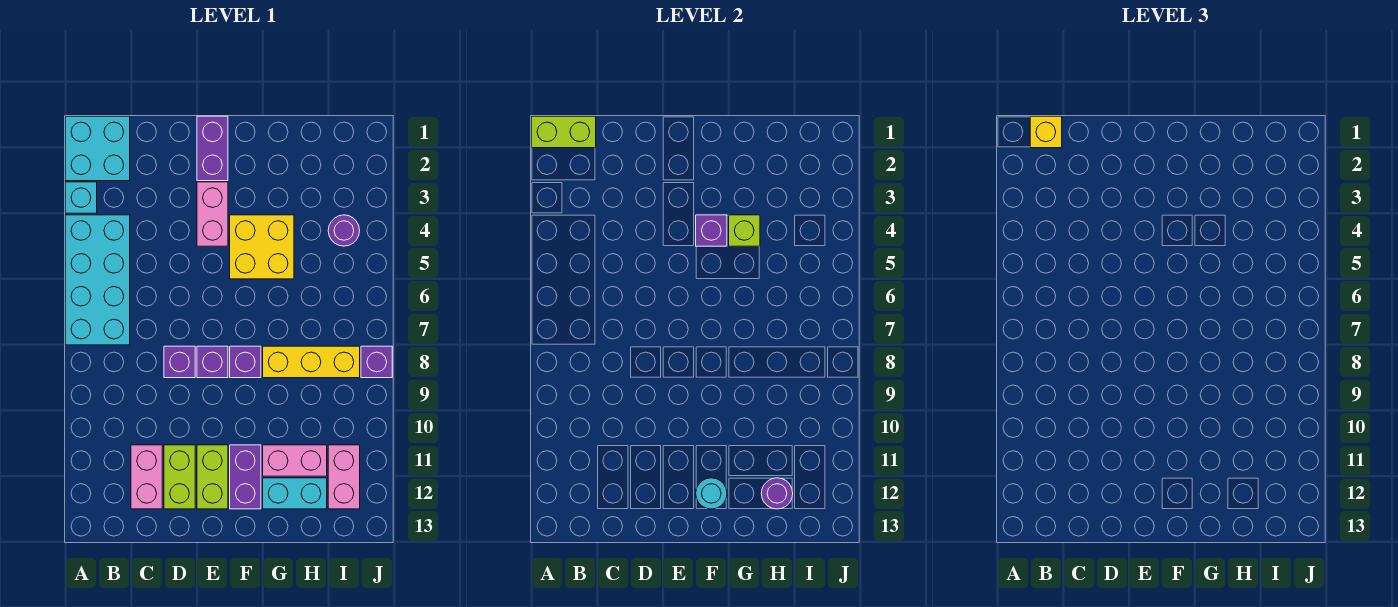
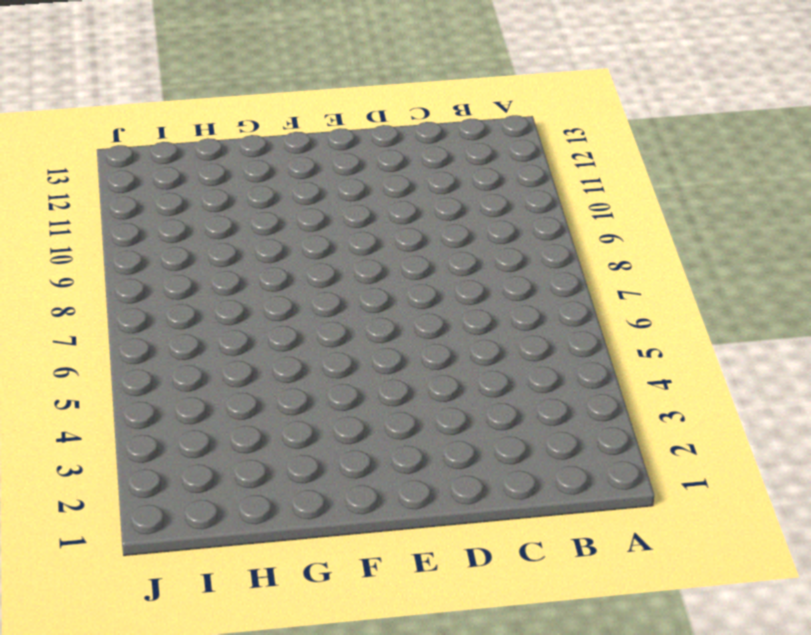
none -> cyan brick A1:B2 level 1
none -> cyan brick A3 level 1
none -> cyan brick A4:B7 level 1

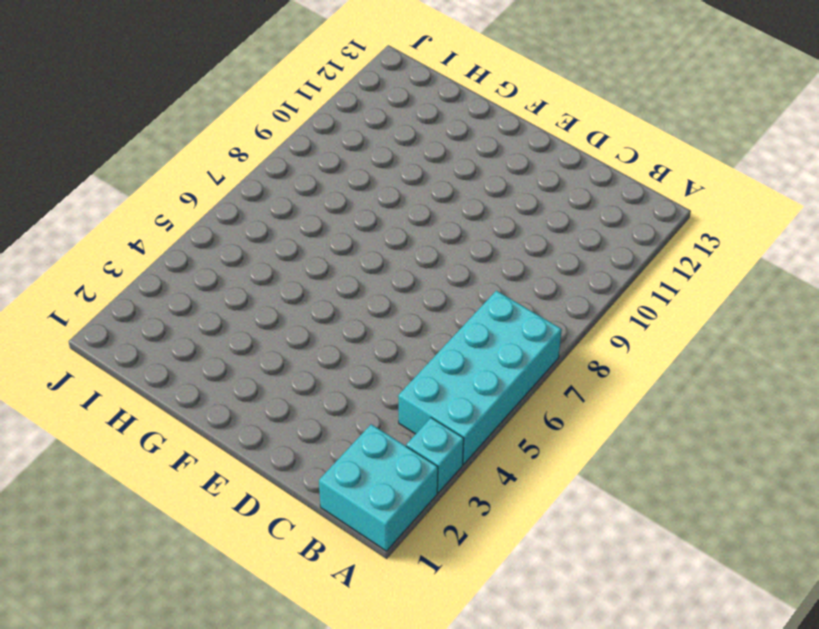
none -> pink brick C11:C12 level 1
none -> purple brick D8 level 1
none -> lime brick D11:D12 level 1

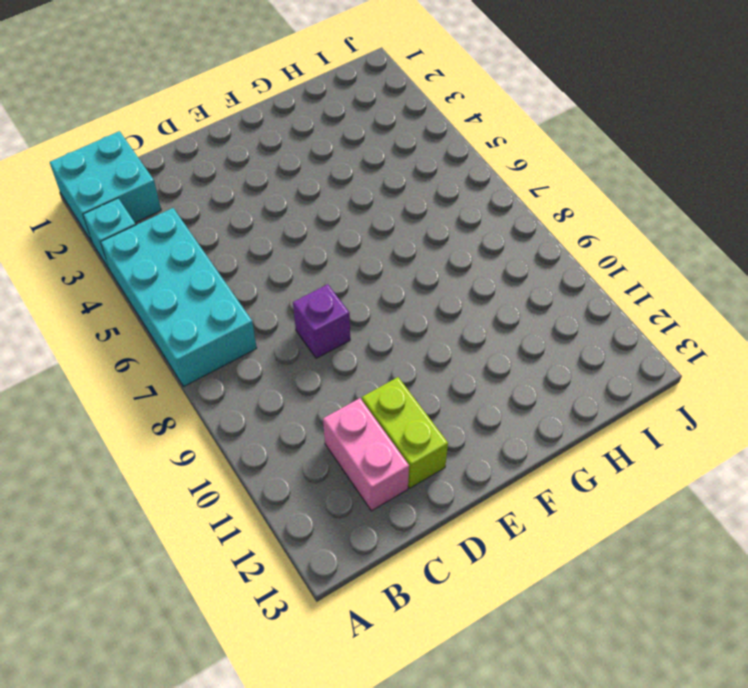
none -> purple brick E1:E2 level 1
none -> pink brick E3:E4 level 1
none -> purple brick E8 level 1

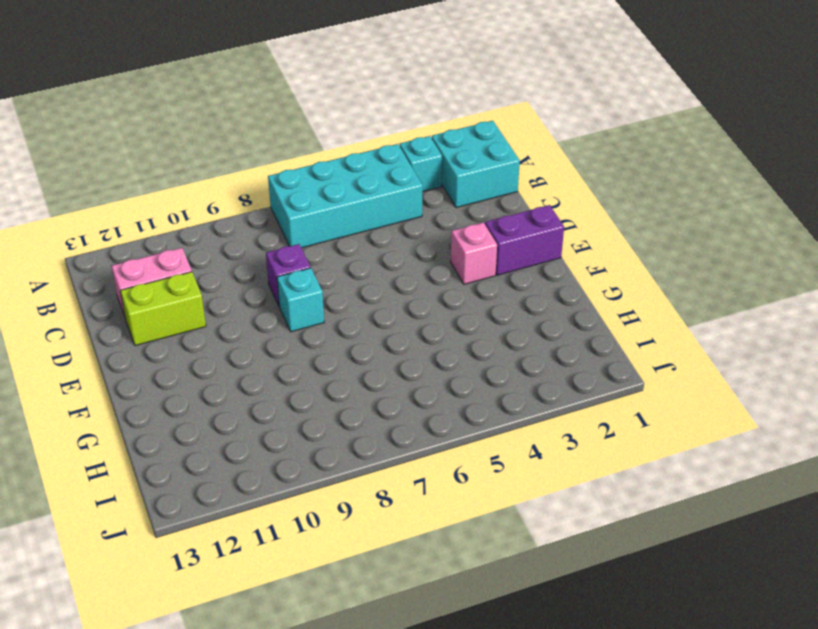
pink brick E3 level 1 -> pink brick E3:E4 level 1
cyan brick E8 level 1 -> purple brick E8 level 1
none -> lime brick E11:E12 level 1
none -> yellow brick F4:G5 level 1
none -> purple brick F8 level 1

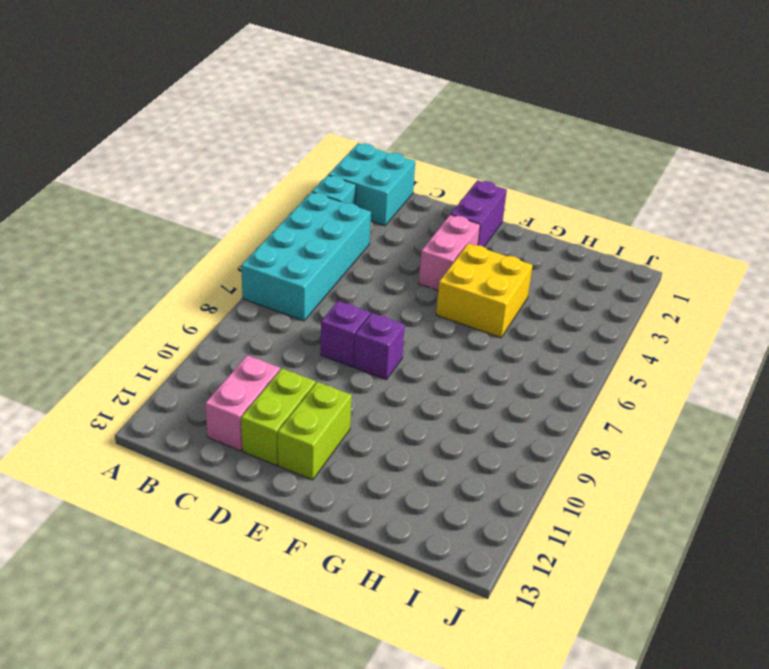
none -> purple brick F8 level 1
none -> purple brick F11:F12 level 1
none -> yellow brick G8:I8 level 1

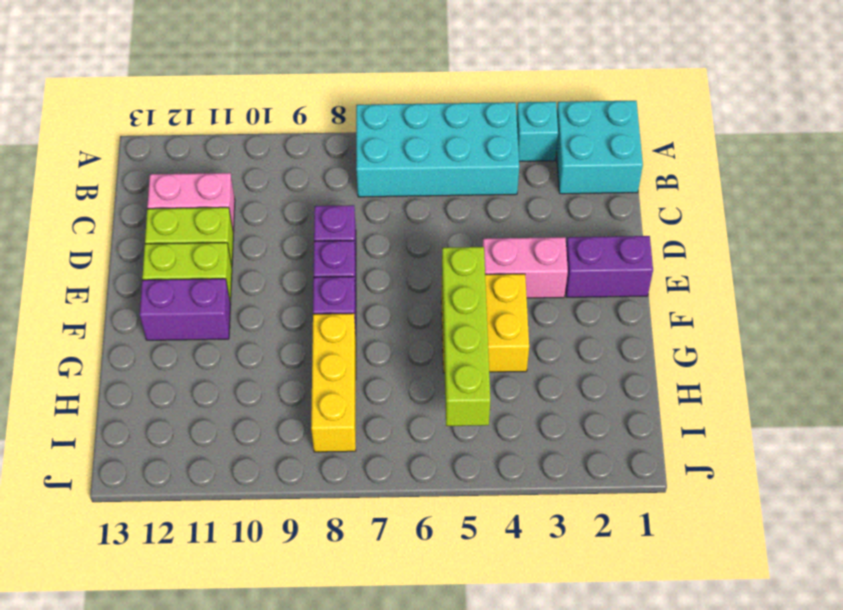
lime brick F5:I5 level 2 -> none
none -> pink brick G11:H11 level 1
none -> cyan brick G12:H12 level 1
none -> purple round brick I4 level 1

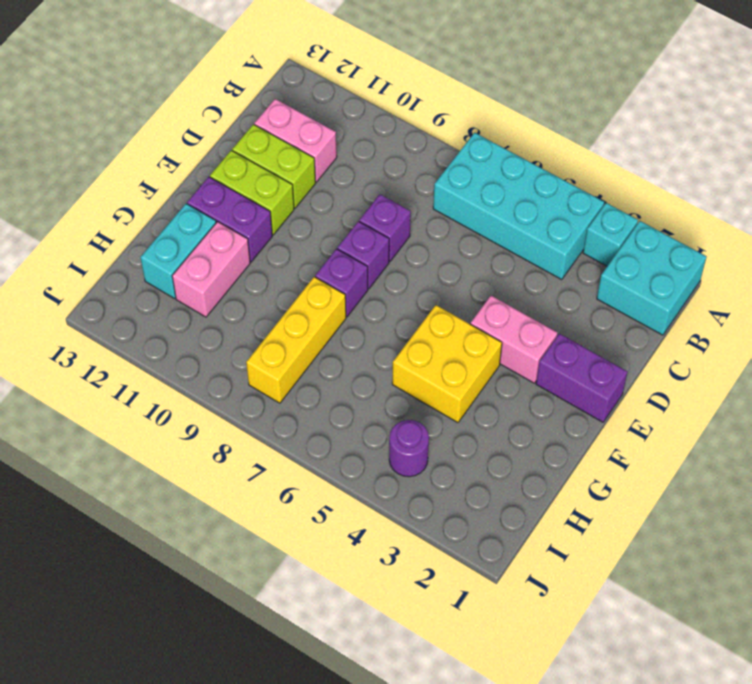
none -> pink brick I11:I12 level 1
none -> purple brick J8 level 1
none -> lime brick A1:B1 level 2

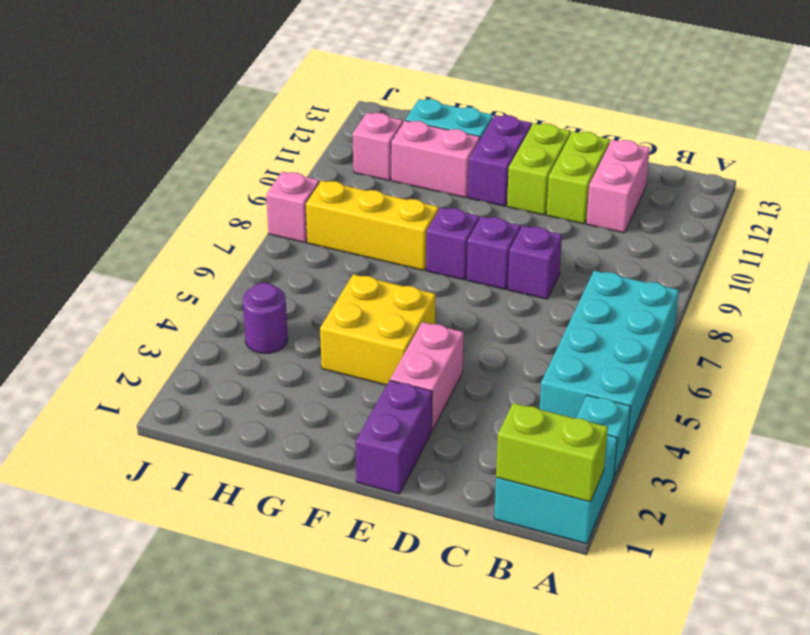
pink brick I11 level 1 -> pink brick I11:I12 level 1
pink brick J8 level 1 -> purple brick J8 level 1
none -> purple brick F4 level 2
none -> cyan round brick F12 level 2
none -> lime brick G4 level 2

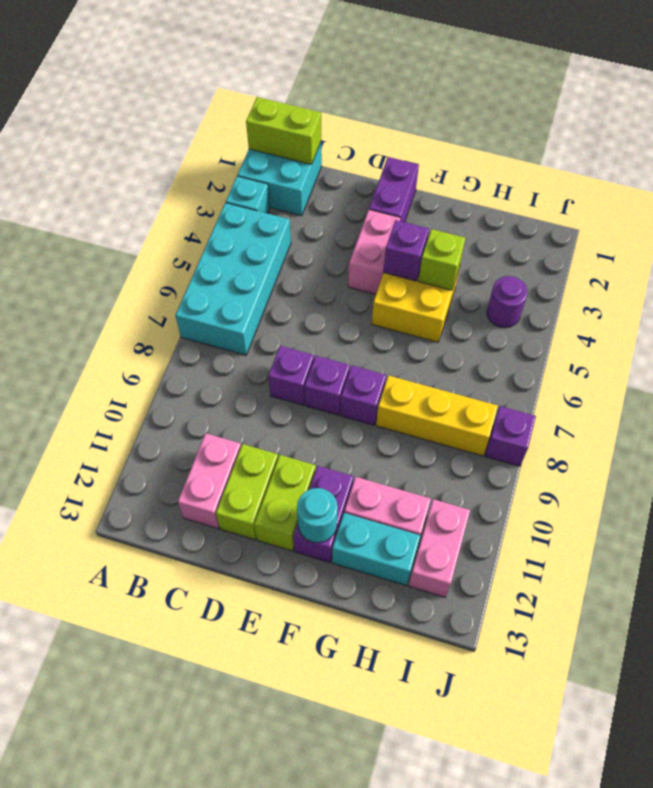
none -> purple round brick H12 level 2
none -> yellow brick B1 level 3

